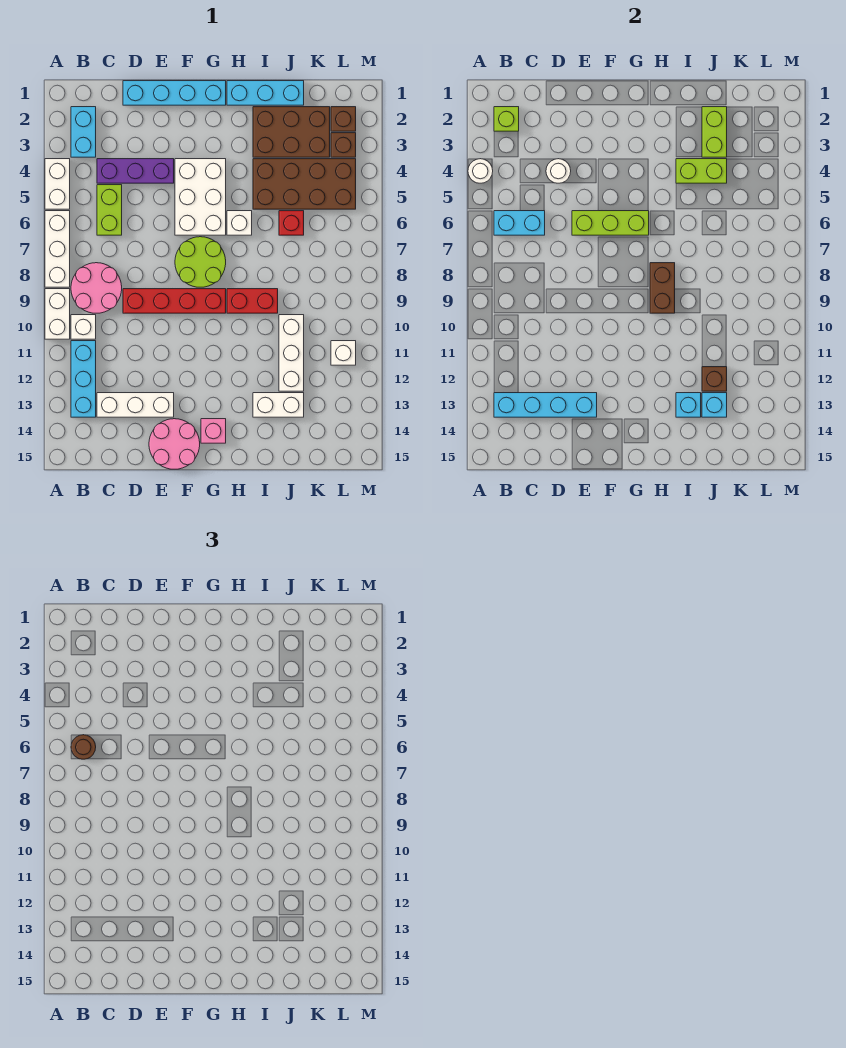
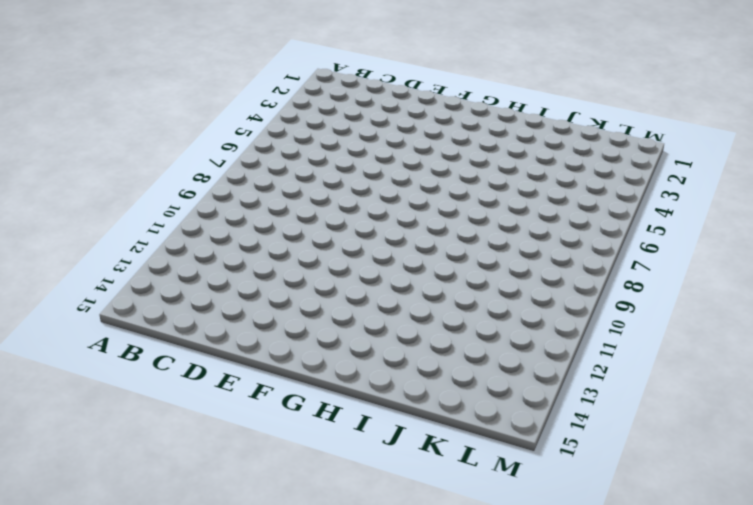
none -> white brick A4:A5 level 1
none -> white brick A6:A8 level 1
none -> white brick A9:A10 level 1
none -> cyan brick B2:B3 level 1

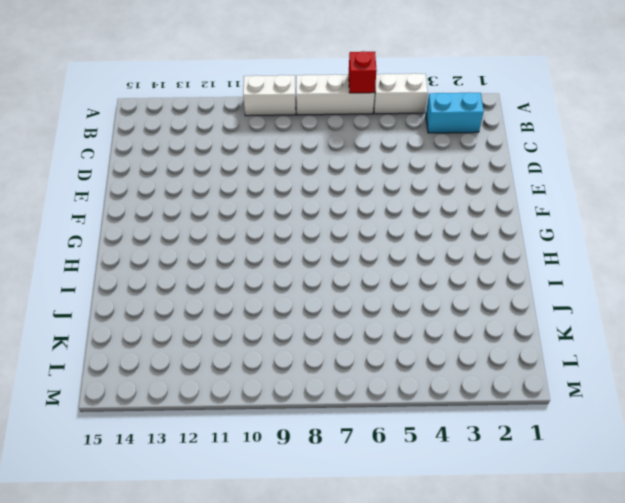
red brick A6 level 2 -> red brick J6 level 1
none -> pink round brick B8:C9 level 1
none -> white brick B10 level 1
none -> cyan brick B11:B13 level 1
none -> purple brick C4:E4 level 1

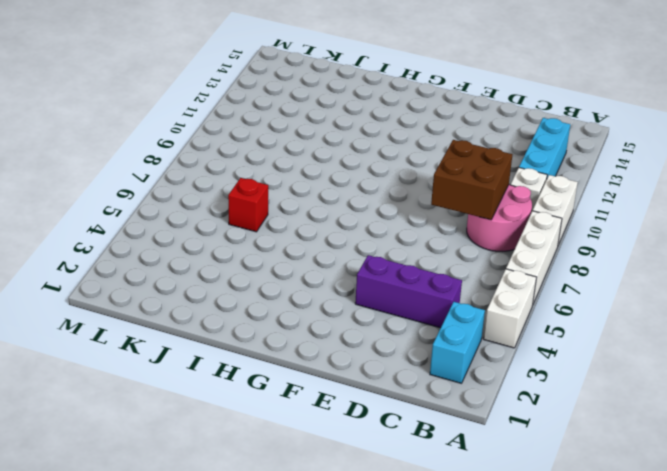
brown brick C8:D9 level 2 -> none
none -> lime brick C5:C6 level 1
none -> white brick C13:E13 level 1
none -> cyan brick D1:G1 level 1
none -> red brick D9:G9 level 1

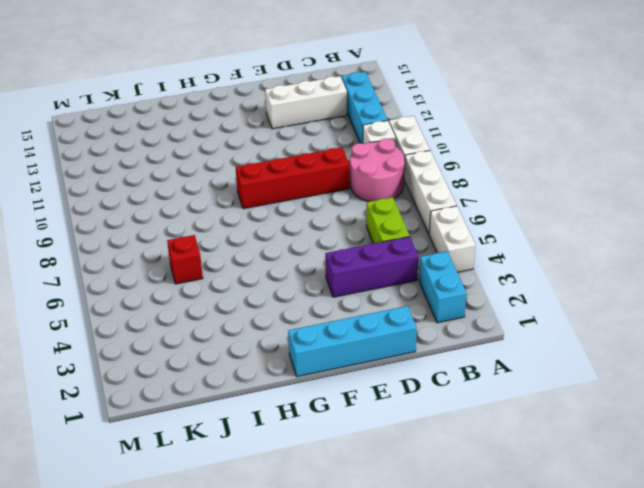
none -> pink round brick E14:F15 level 1
none -> white brick F4:G6 level 1
none -> lime round brick F7:G8 level 1
none -> pink brick G14 level 1

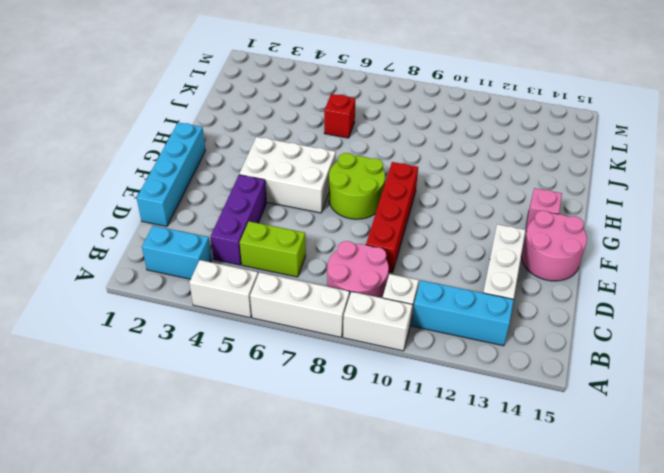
none -> cyan brick H1:J1 level 1
none -> white brick H6 level 1
none -> red brick H9:I9 level 1
none -> brown brick I2:K3 level 1

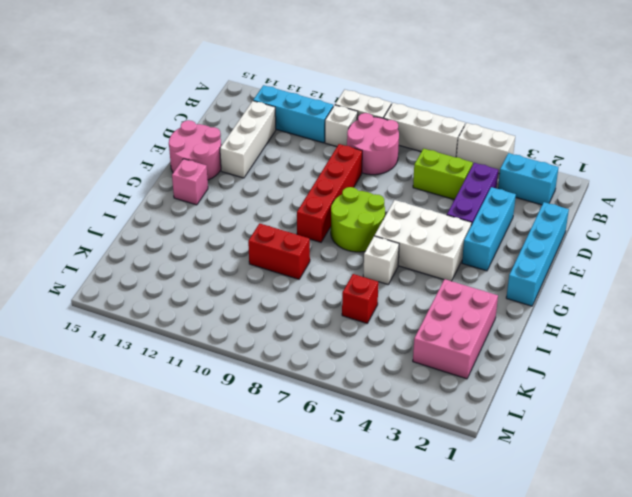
cyan brick D3:F3 level 1 -> cyan brick H1:J1 level 1
pink brick I2:K3 level 1 -> brown brick I2:K3 level 1
red brick I9:I10 level 1 -> red brick H9:I9 level 1
none -> brown brick I4:L5 level 1
none -> white brick I13:J13 level 1
none -> white brick J10:J12 level 1
none -> brown brick L2 level 1

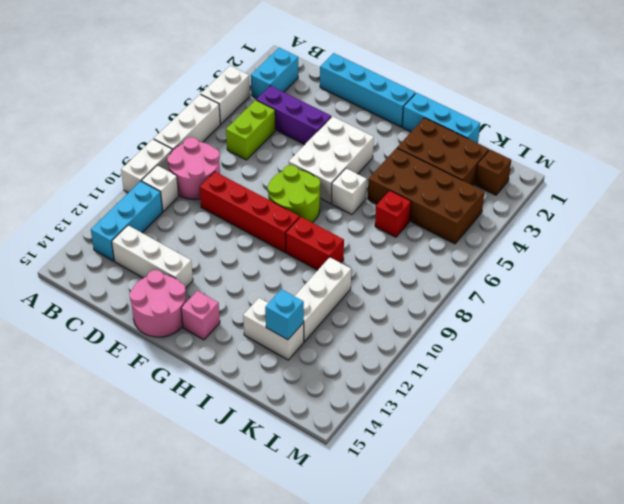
none -> brown brick L3 level 1
none -> white brick L11 level 1
none -> white round brick A4 level 2
none -> lime brick B2 level 2

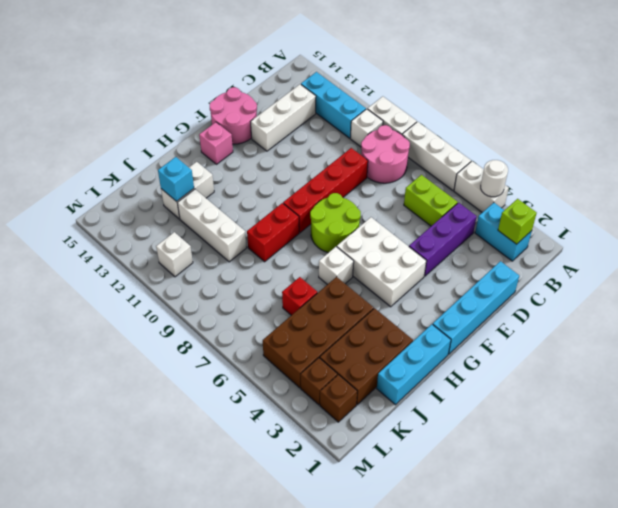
none -> cyan brick B6:C6 level 2
none -> cyan brick B13:E13 level 2
none -> white round brick D4 level 2
none -> lime brick E6:G6 level 2

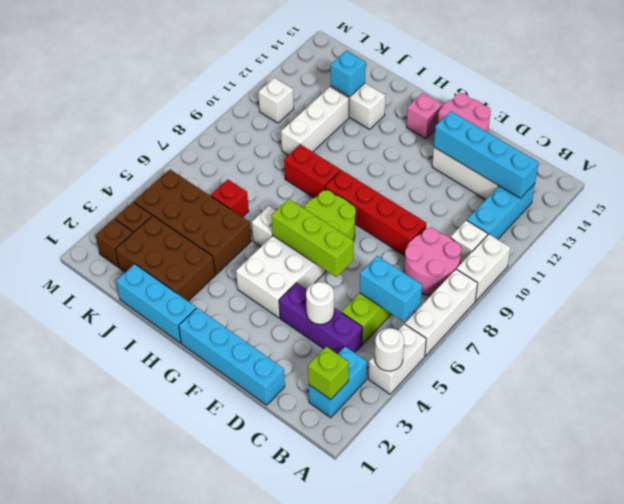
none -> brown brick H8:H9 level 2
none -> lime brick I4:J4 level 2
none -> cyan brick I13 level 2
none -> lime brick J2:J3 level 2

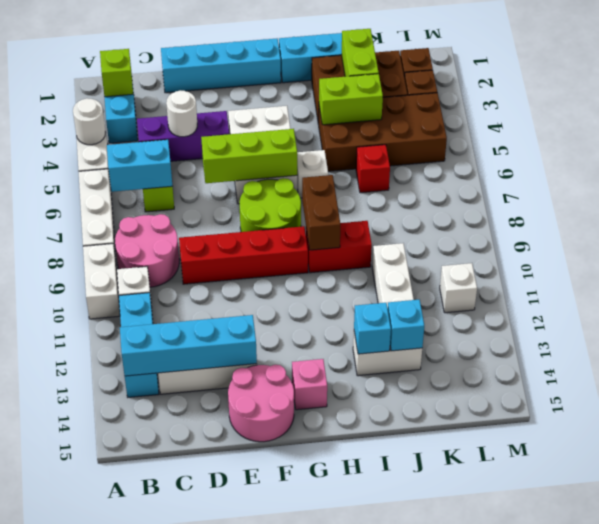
none -> brown brick J12 level 2
none -> brown round brick B6 level 3

